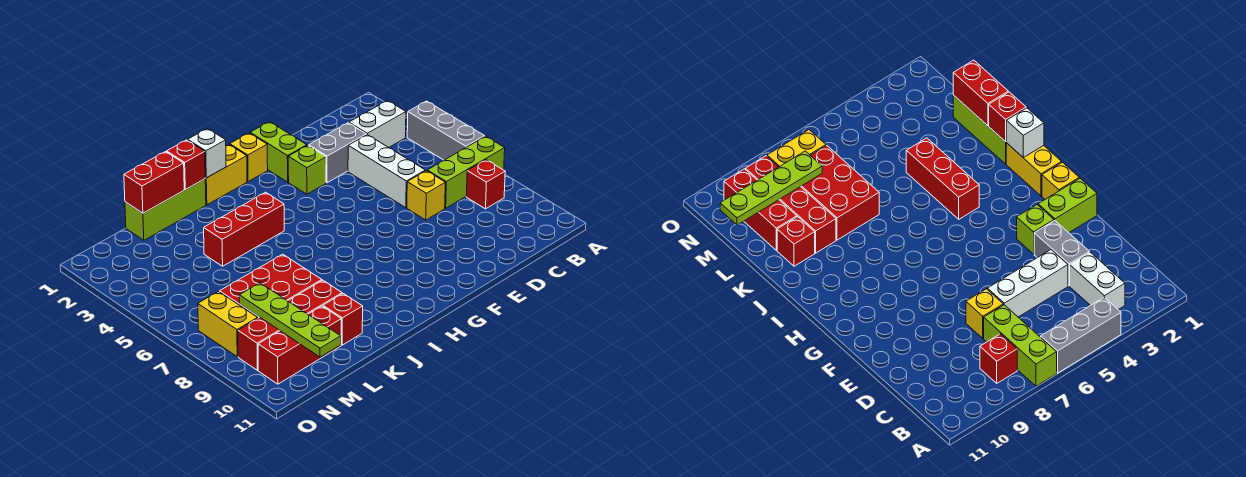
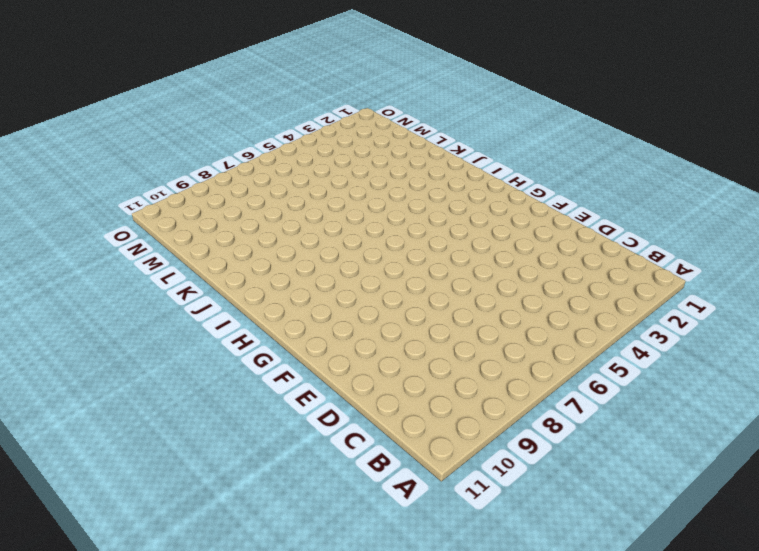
none -> grey brick A4:A6 level 1
none -> lime brick A7:C7 level 1
none -> white brick B3:C3 level 1

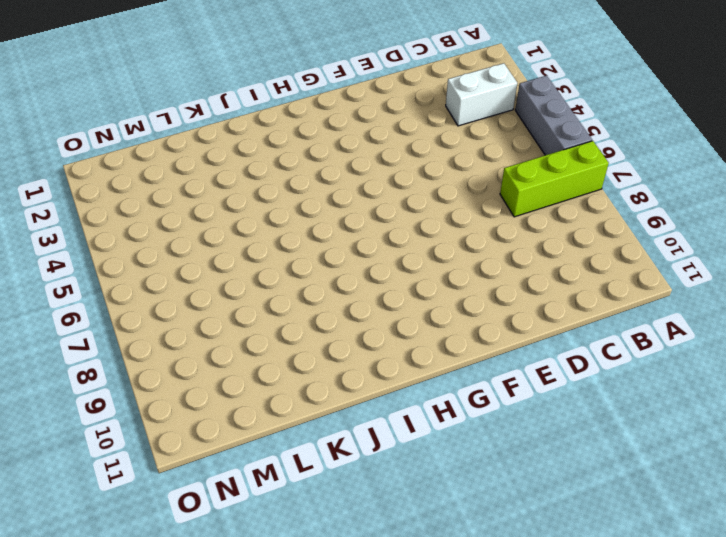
none -> red brick B8 level 1
none -> grey brick D3:E3 level 1
none -> white brick D4:D6 level 1

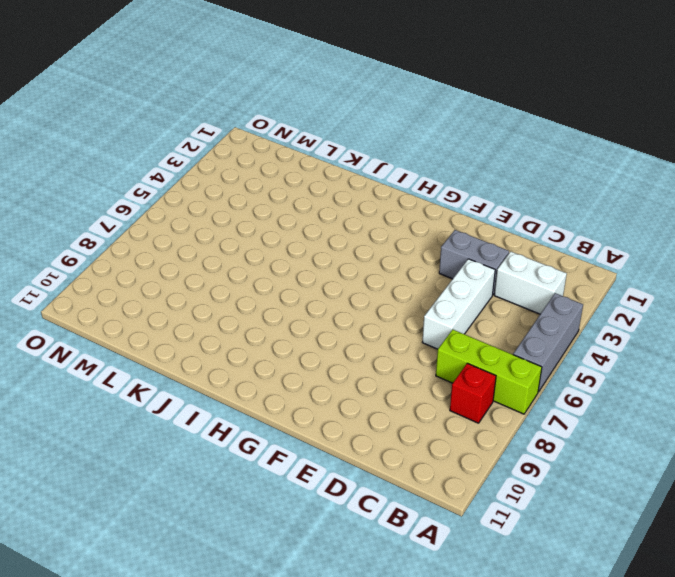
none -> yellow brick D7 level 1
none -> lime brick F1:F2 level 1
none -> lime brick F3 level 1

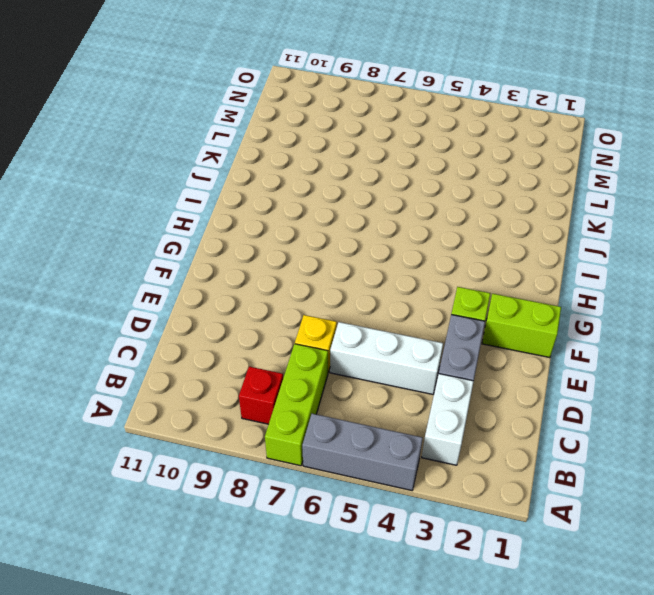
none -> yellow brick G1 level 1
none -> yellow brick H1:I1 level 1
none -> red brick I4:K4 level 1

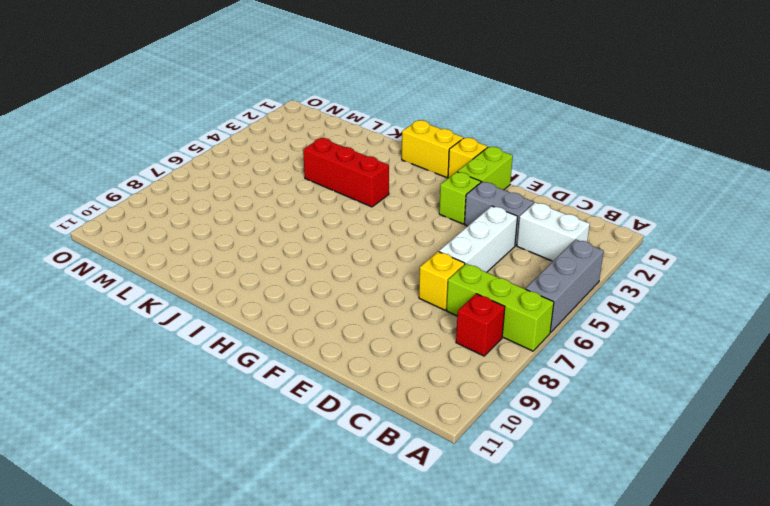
none -> lime brick J1:L1 level 1
none -> red brick K7:M8 level 1
none -> red brick K9:N9 level 1

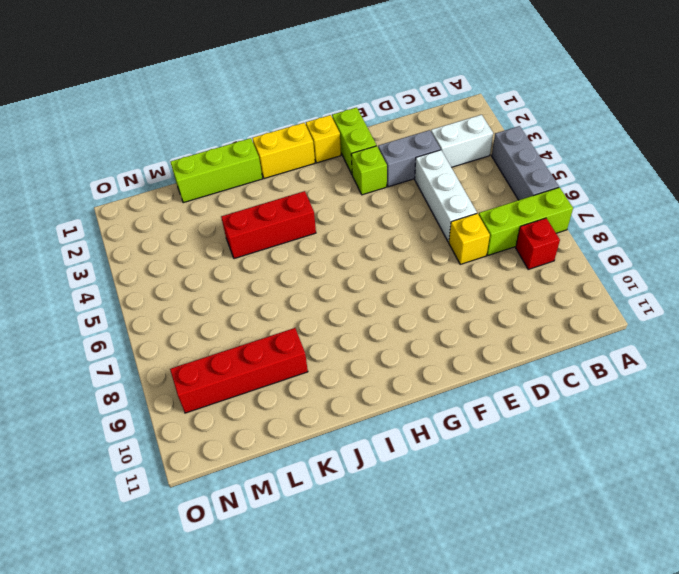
none -> red brick K7:M8 level 1
none -> red brick K10 level 1
none -> red brick L10:N10 level 1

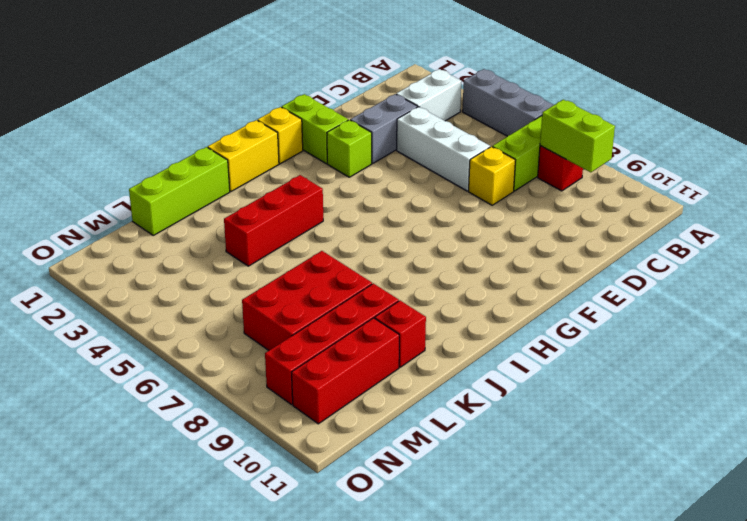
lime brick B8:B9 level 2 -> none
none -> yellow brick N7:N8 level 1
none -> white brick I1 level 2
none -> red brick J1 level 2

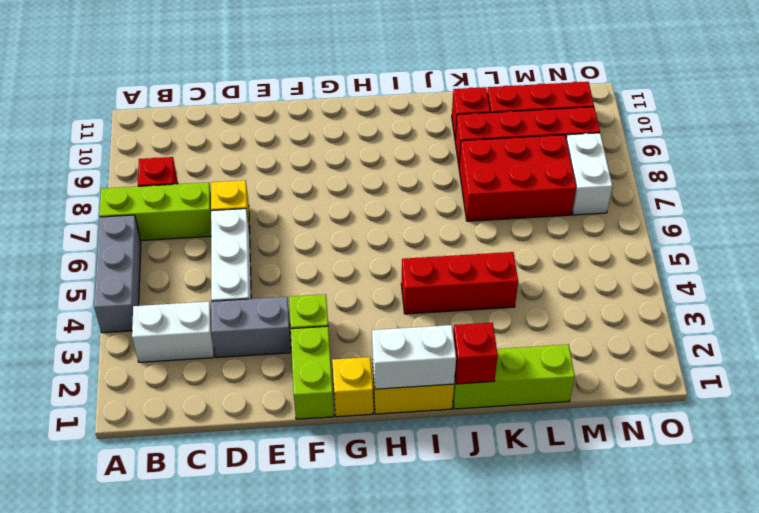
white brick H1:I1 level 2 -> white brick I1 level 2
white brick N7:N8 level 1 -> yellow brick N7:N8 level 1
none -> red brick K1:L1 level 2
none -> lime plate M8:M11 level 2

